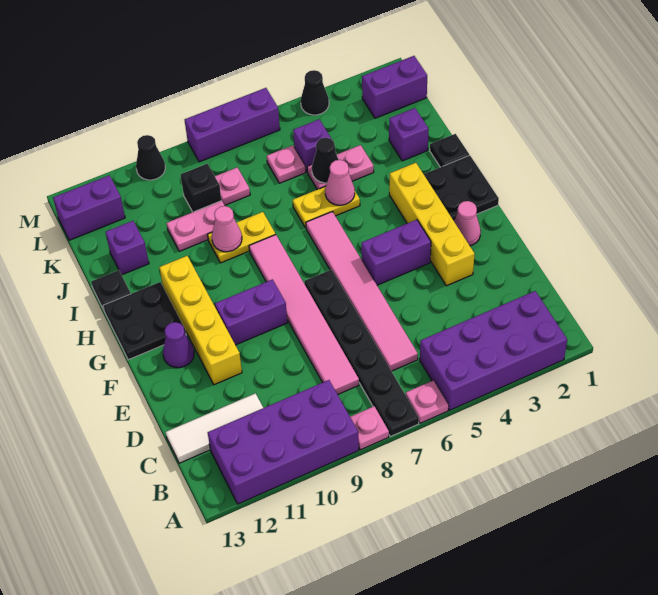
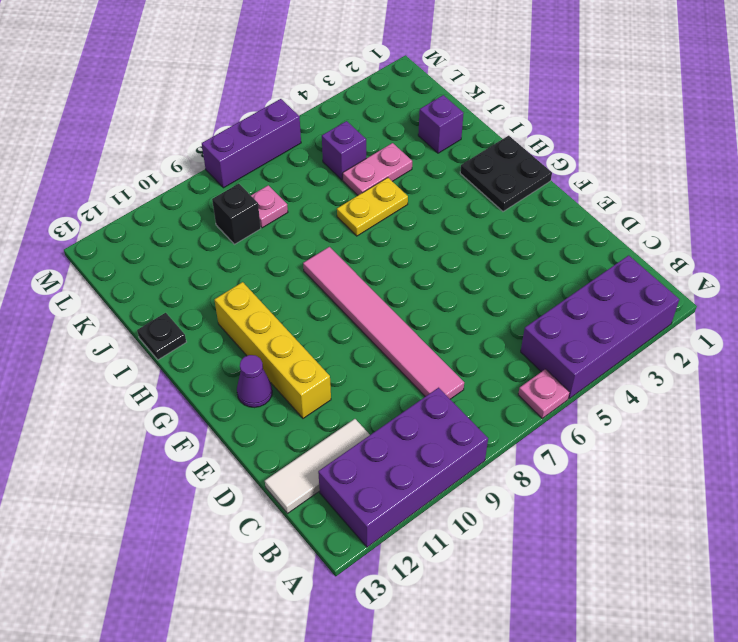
none -> black plate A7:F7 level 1
none -> pink plate A8 level 1
none -> pink tile C6:H6 level 1
none -> yellow brick E3:H3 level 1

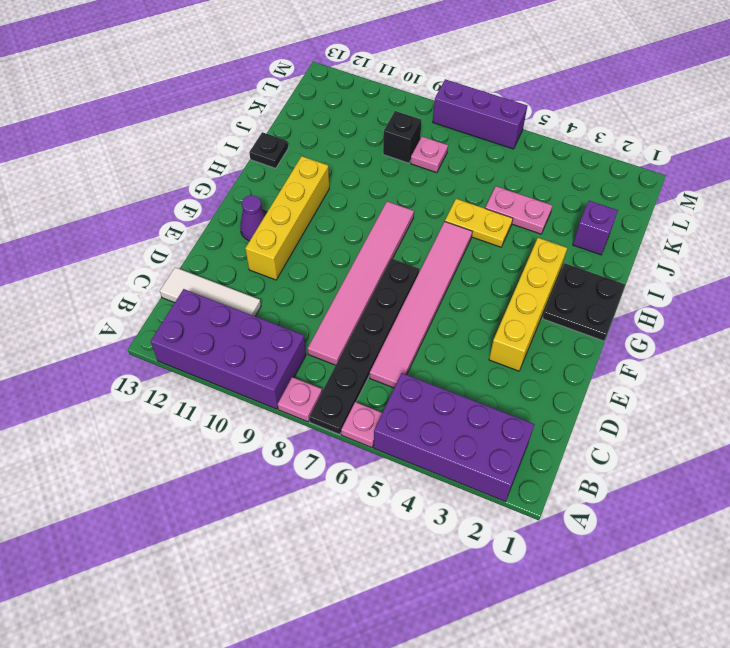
none -> pink cone F2 level 1
none -> purple brick F4:F5 level 1
none -> purple brick F9:F10 level 1
none -> black plate G12:H13 level 1

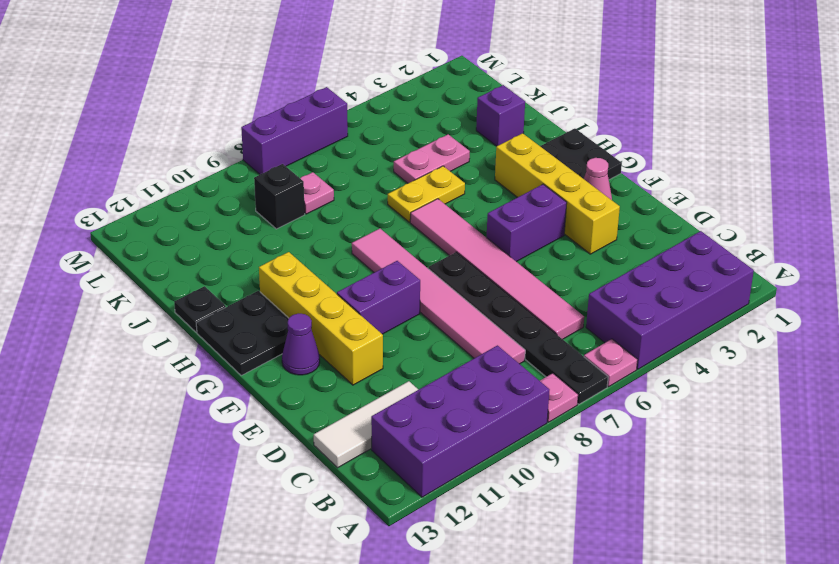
none -> black plate I1 level 1
none -> yellow plate I8:I9 level 1
none -> pink plate J9:J10 level 1
none -> purple brick J12 level 1

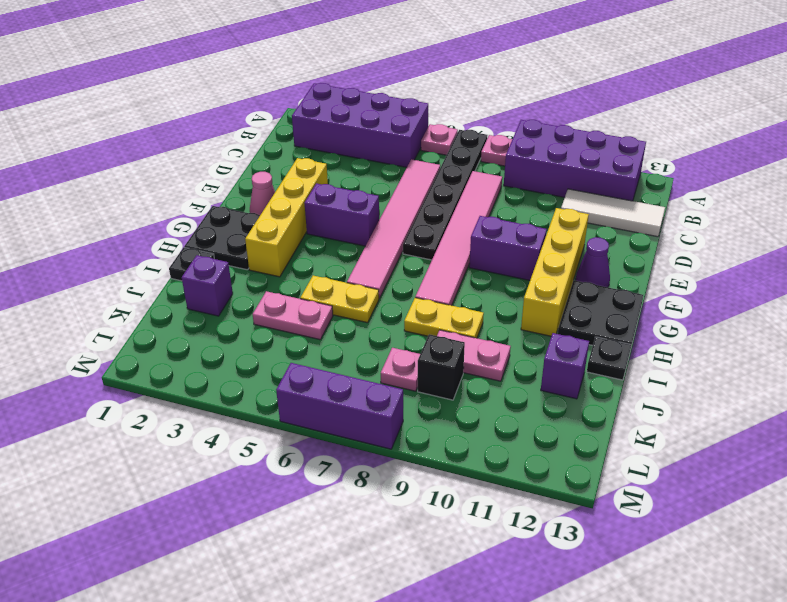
none -> purple brick K5 level 1
none -> pink plate K6 level 1
none -> purple brick L1:L2 level 1
none -> purple brick L12:L13 level 1

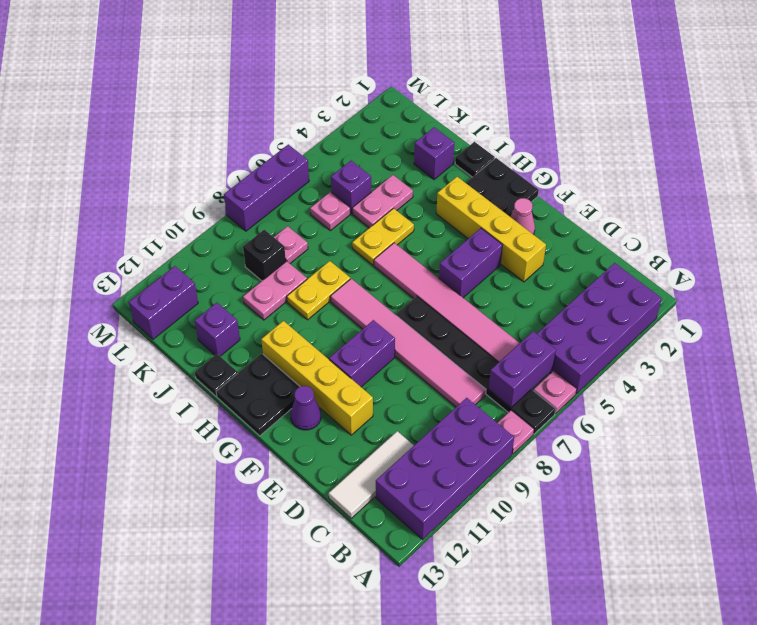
purple brick B6:B7 level 2 -> purple brick L1:L2 level 1
none -> black cone M4 level 1
none -> black cone M10 level 1
none -> pink cone I5 level 2
none -> pink cone I9 level 2

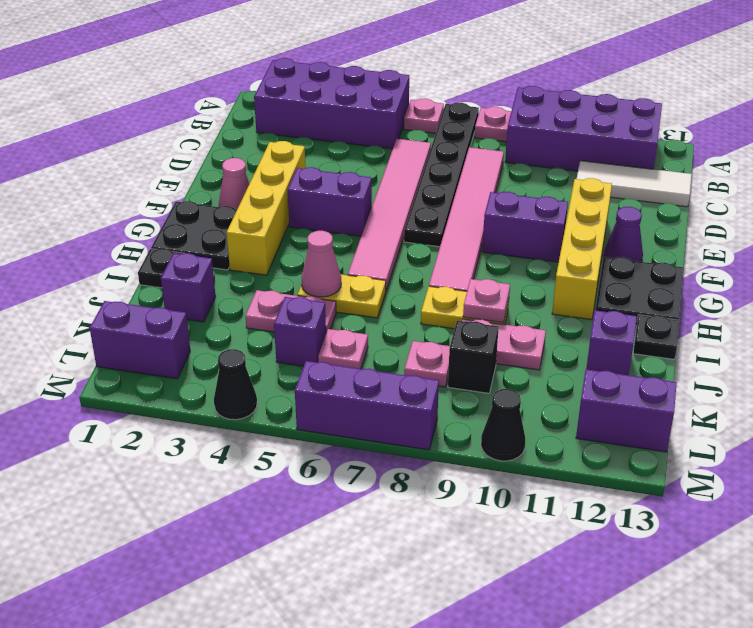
pink plate I9 level 2 -> pink cone I9 level 2
none -> black cone J5 level 2

